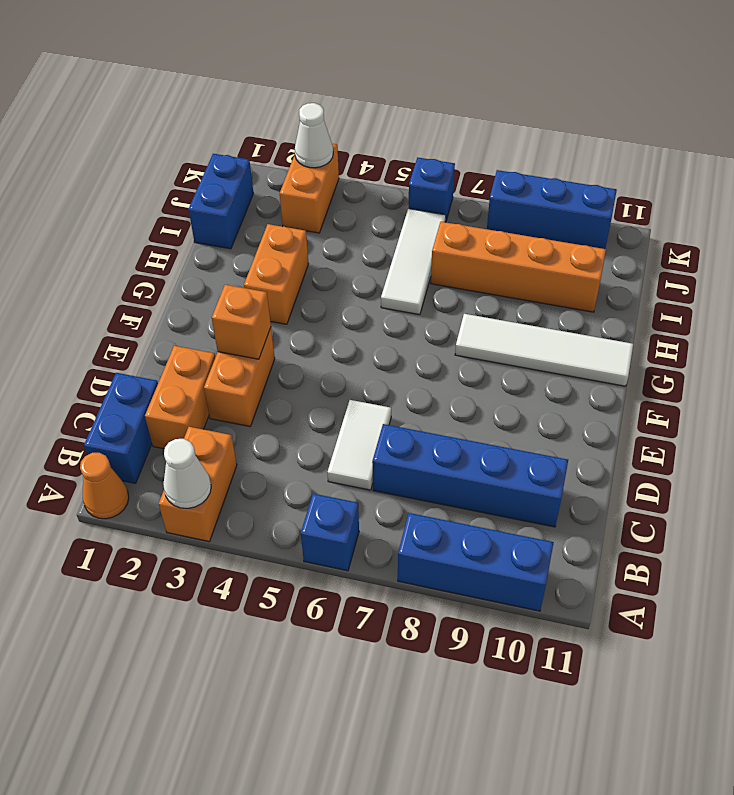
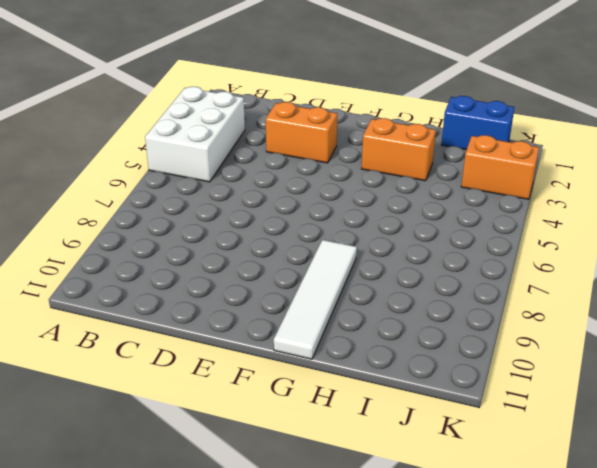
white brick A3:B5 level 1 -> orange brick A3:B3 level 1
none -> orange cone A1 level 1
none -> blue brick A6 level 1
none -> blue brick A8:A10 level 1

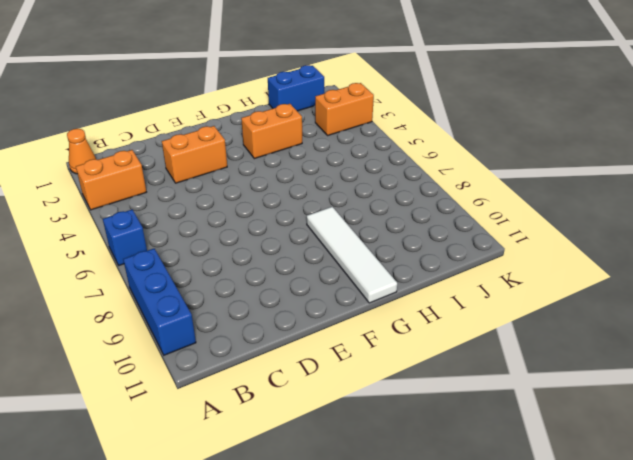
none -> blue brick B1:C1 level 1
none -> orange brick C2:D2 level 1
none -> white tile C6:D6 level 1

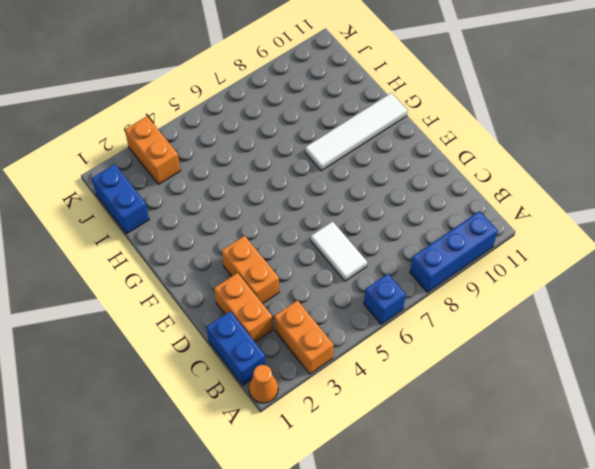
none -> blue brick C7:C10 level 1
none -> orange brick G3:H3 level 1
none -> white tile H6:J6 level 1

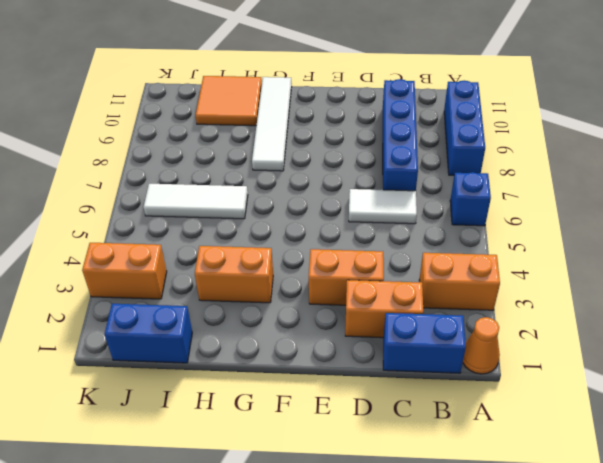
orange tile H10:I11 level 1 -> orange brick I7:I10 level 1
none -> blue brick K6 level 1
none -> blue brick K8:K10 level 1
none -> white cone A3 level 2

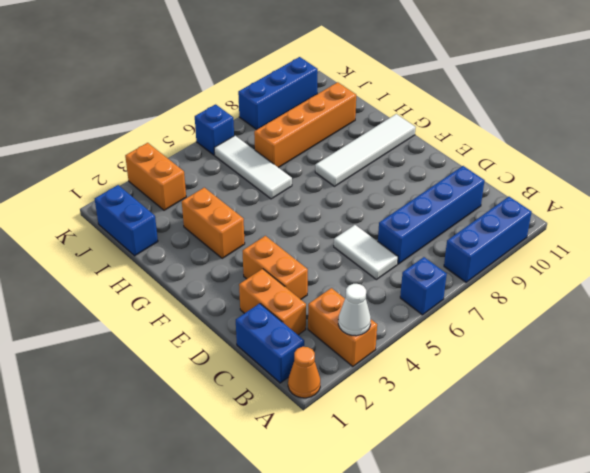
none -> orange brick E3 level 2
none -> white cone K3 level 2

